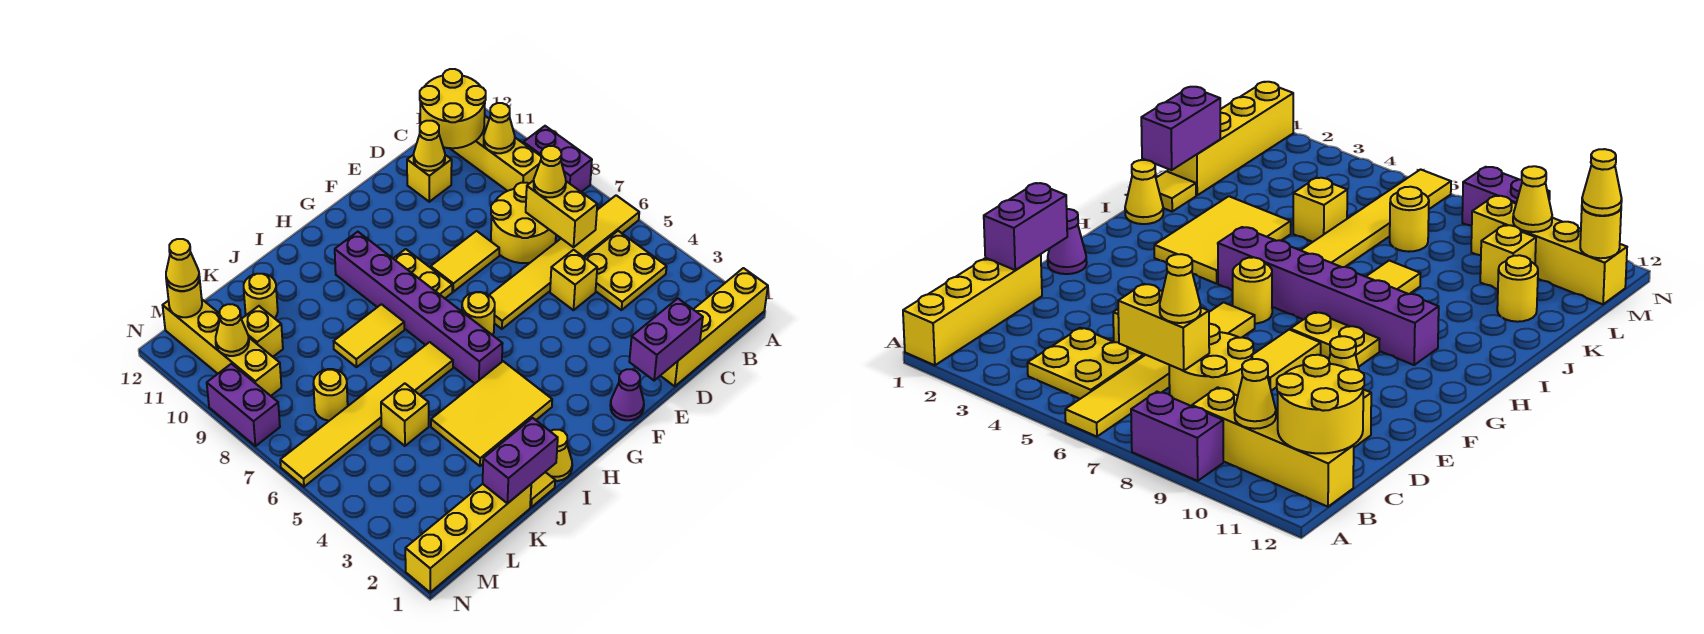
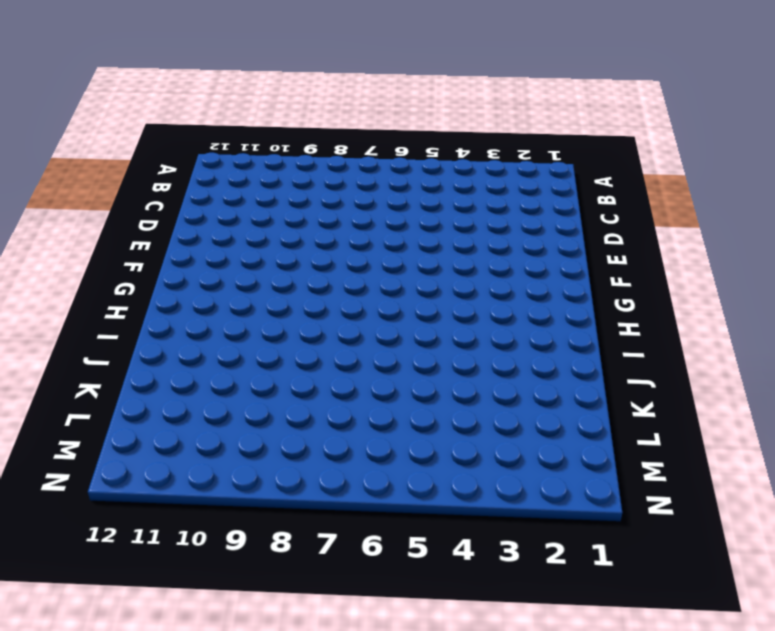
none -> yellow brick A1:D1 level 1
none -> yellow tile A6:F6 level 1
none -> purple brick A8:A9 level 1
none -> yellow plate B4:C5 level 1

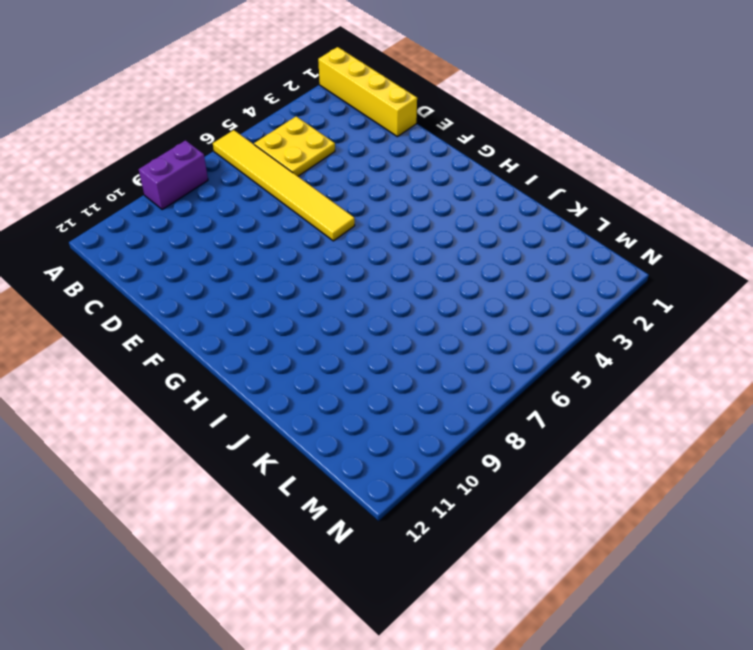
none -> yellow brick B9:B12 level 1
none -> yellow round brick C7:D8 level 1
none -> yellow brick D5 level 1
none -> yellow brick D11 level 1

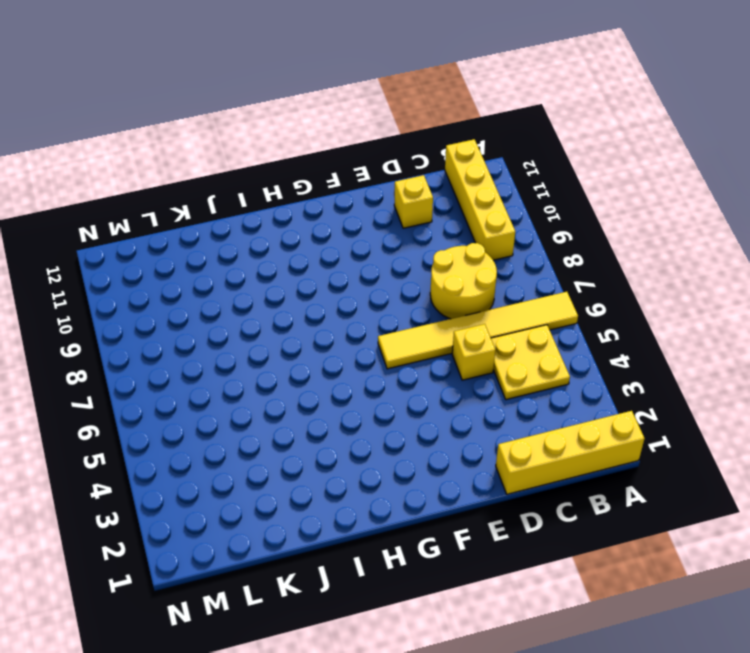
none -> purple brick A8:A9 level 1
none -> yellow tile E8:F8 level 1
none -> purple cone F1 level 1
none -> yellow round brick G6 level 1

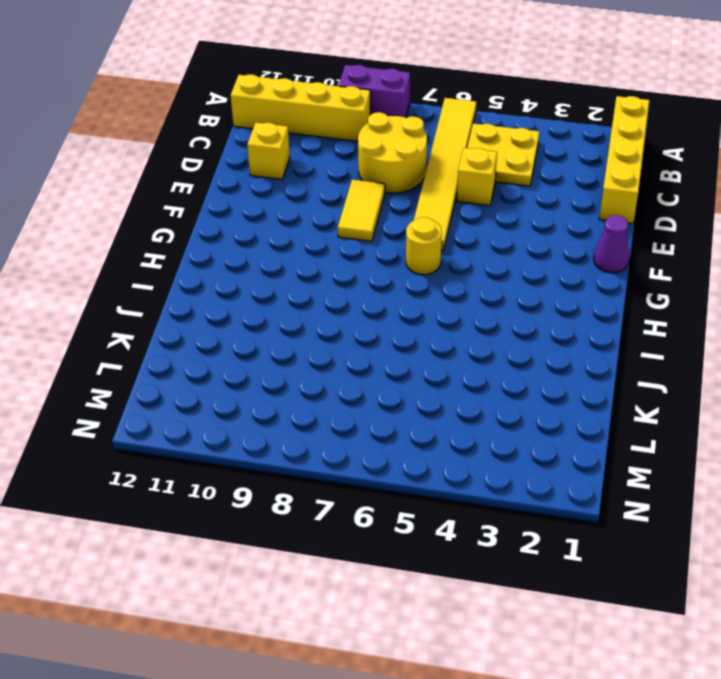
none -> yellow plate G8:G9 level 1
none -> yellow tile H3:J4 level 1
none -> purple brick H5:H10 level 1
none -> yellow cone I1 level 1

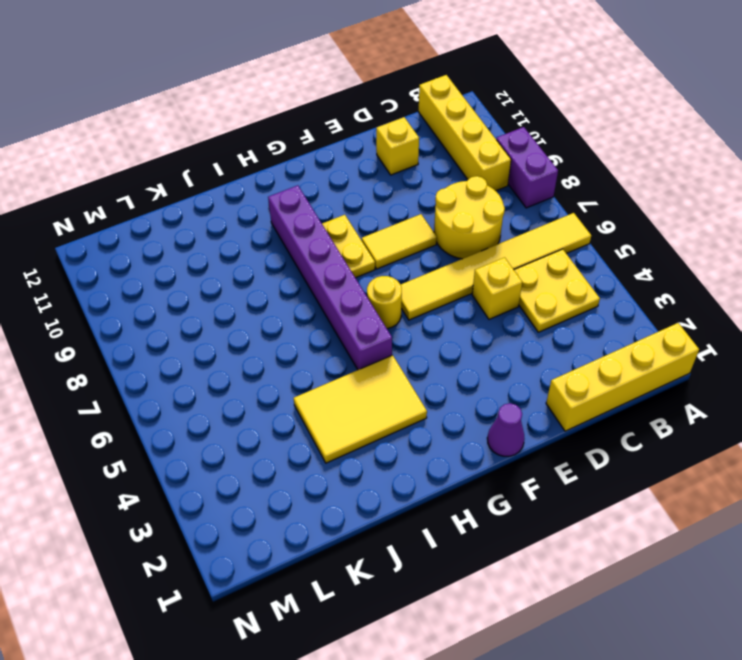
none -> yellow cone I1 level 1
none -> yellow tile I6:N6 level 1
none -> yellow tile I8:J8 level 1
none -> yellow tile J1 level 1

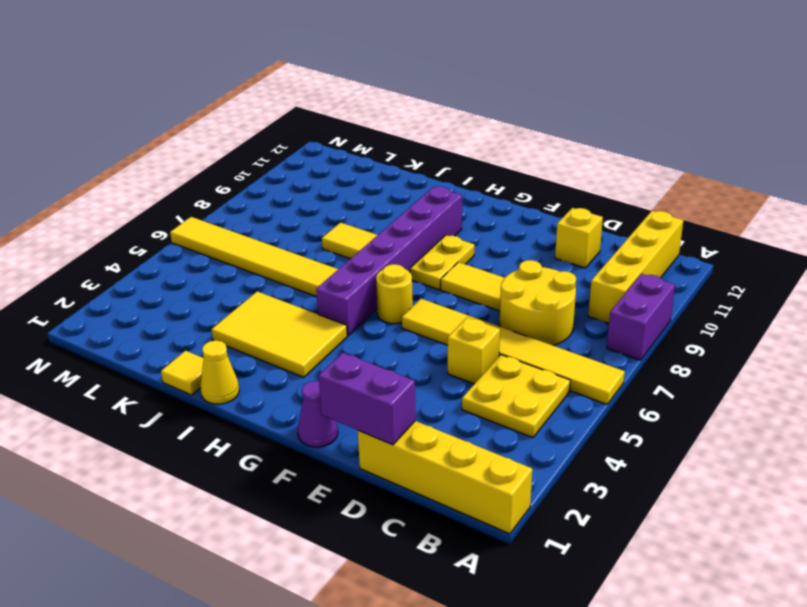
none -> yellow brick K1:N1 level 1
none -> yellow brick K5 level 1
none -> yellow round brick K11 level 1
none -> yellow round brick L7 level 1

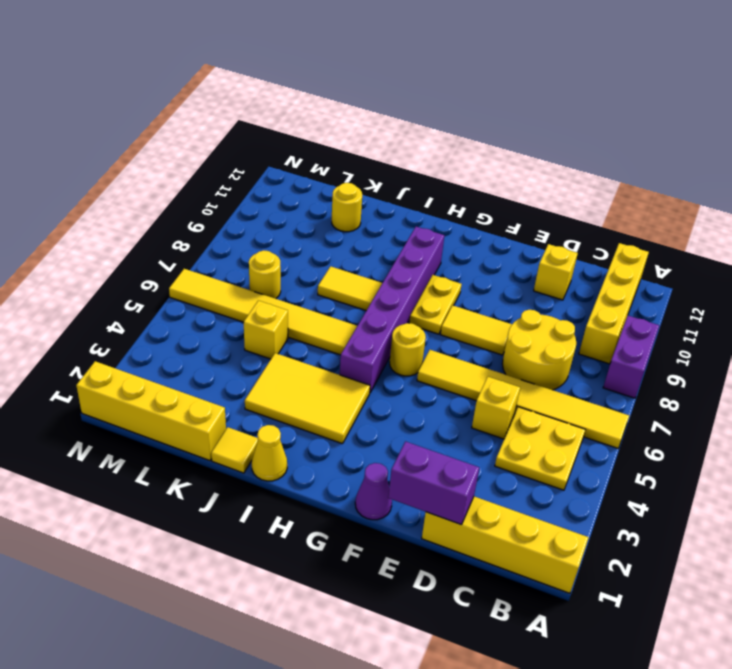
none -> yellow brick L10 level 1
none -> yellow brick M9:M12 level 1
none -> purple brick N8:N9 level 1
none -> yellow cone B10 level 2

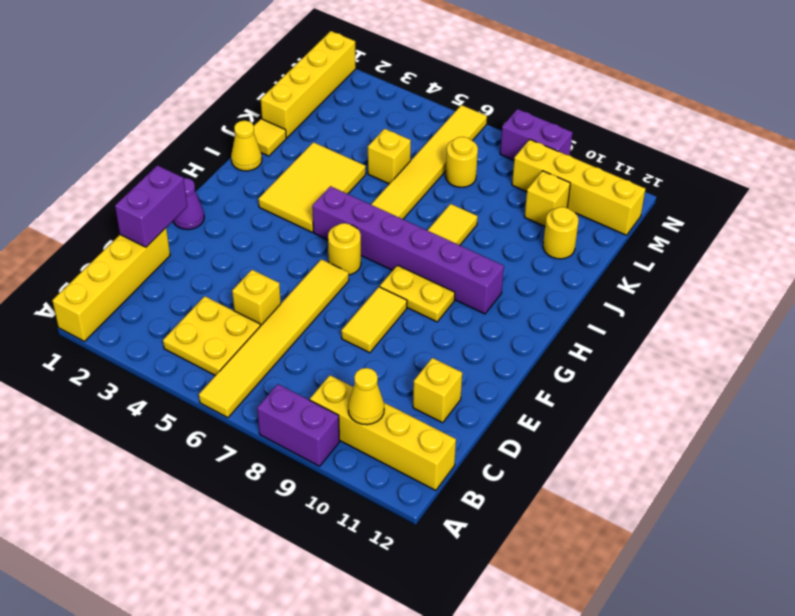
none -> yellow round brick C7:D8 level 1
none -> yellow round brick B11:C12 level 2
none -> yellow brick C6:C7 level 2
none -> yellow cone D11 level 2

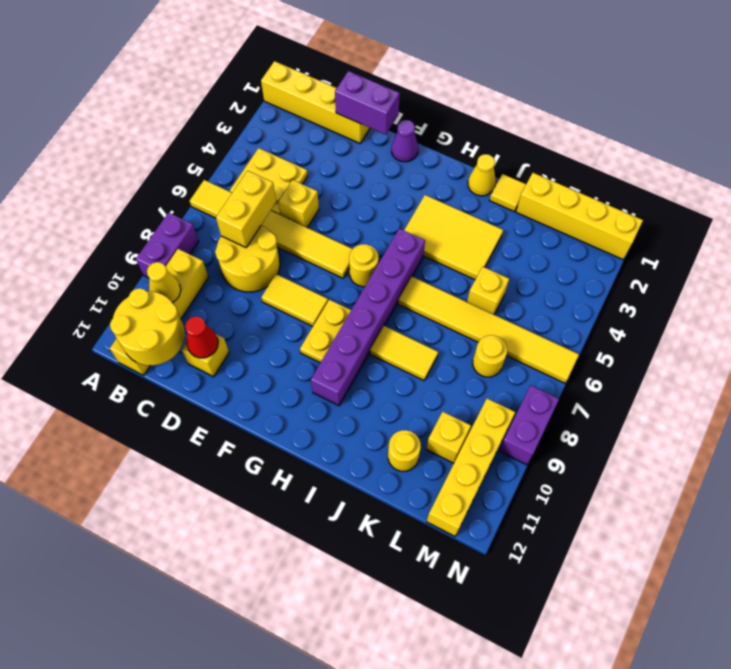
red cone D11 level 2 -> yellow cone D11 level 2
none -> purple brick J1:K1 level 2
none -> yellow cone M10 level 2
none -> yellow round brick M12 level 2
none -> yellow cone C7 level 3

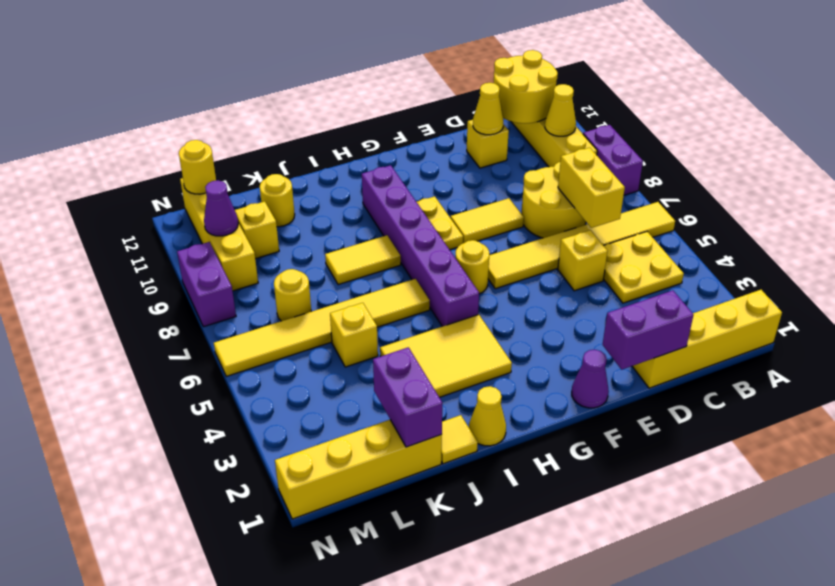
purple brick K1:K2 level 2 -> purple brick J1:K1 level 2
purple cone M10 level 2 -> yellow cone M10 level 2
none -> yellow cone C7 level 3
none -> yellow cone M12 level 3

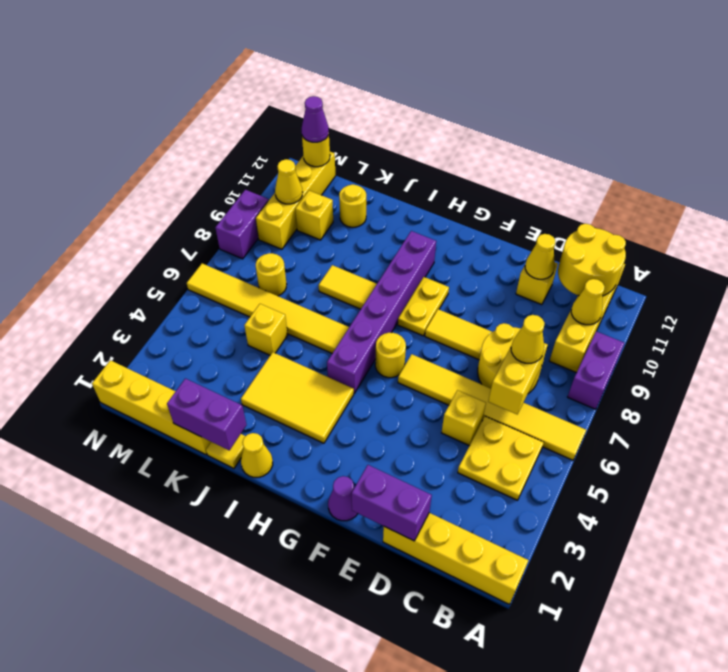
purple cone M12 level 3 -> yellow cone M12 level 3

